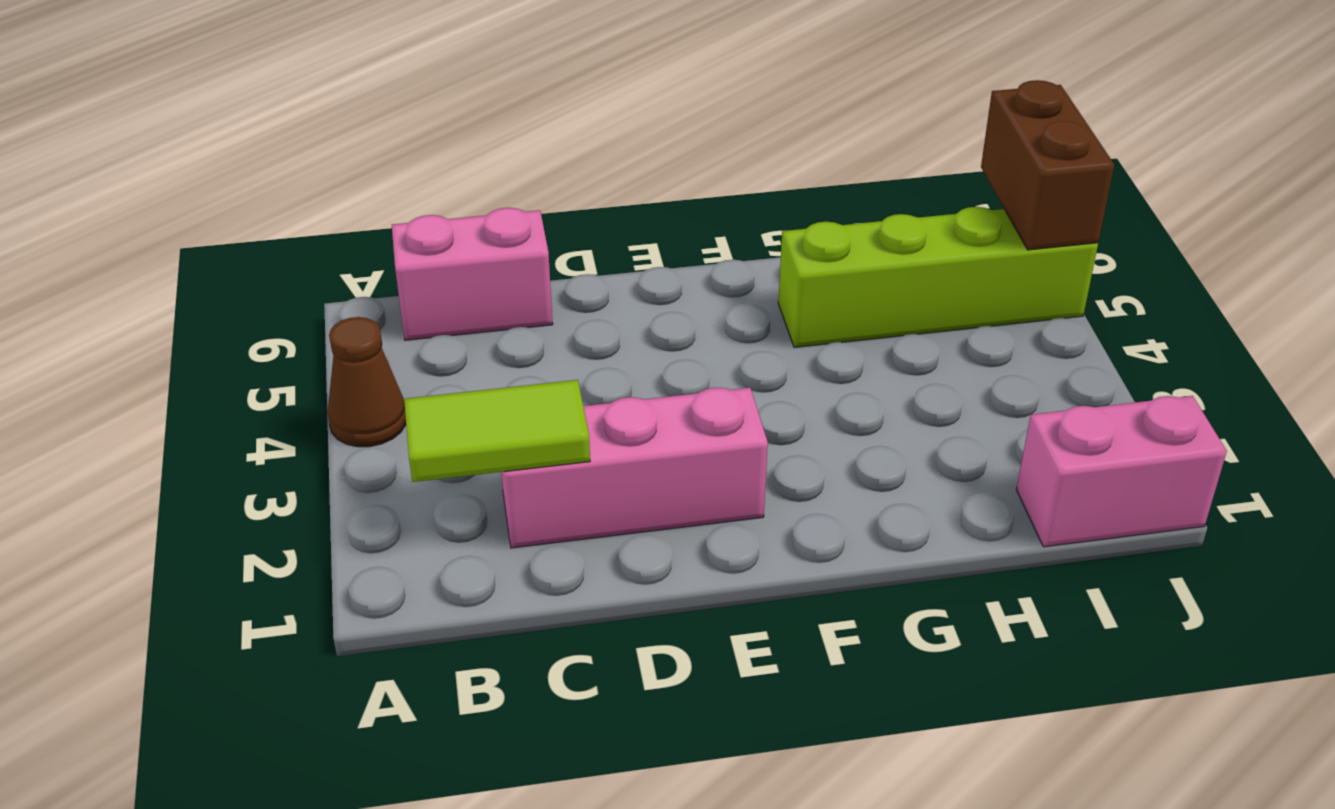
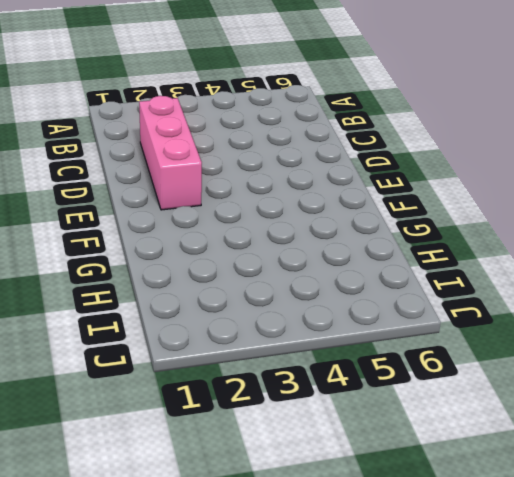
none -> brown cone A4 level 1
none -> pink brick B6:C6 level 1

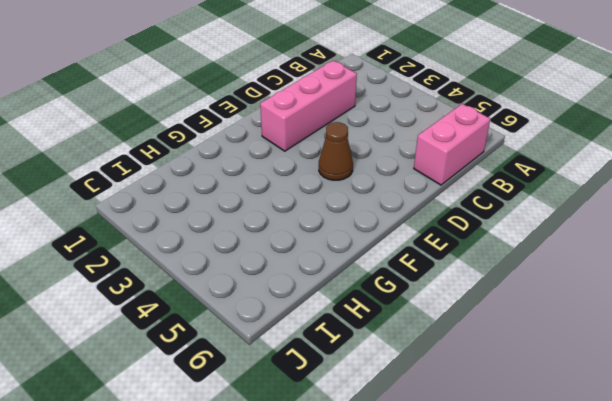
brown cone E4 level 1 -> brown cone A4 level 1
none -> lime brick G5:J5 level 1
none -> pink brick I1:J1 level 1

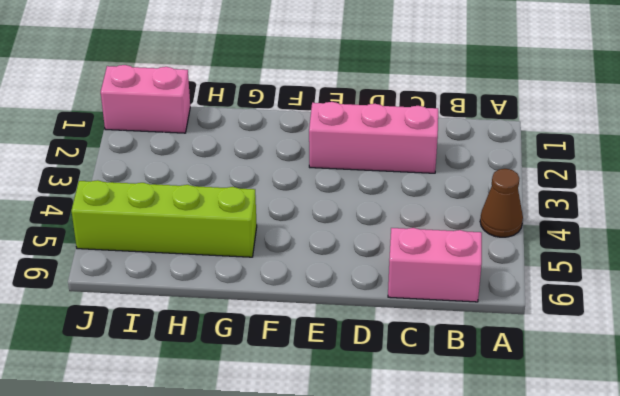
none -> lime tile B2:C2 level 2
none -> brown brick J5:J6 level 2

